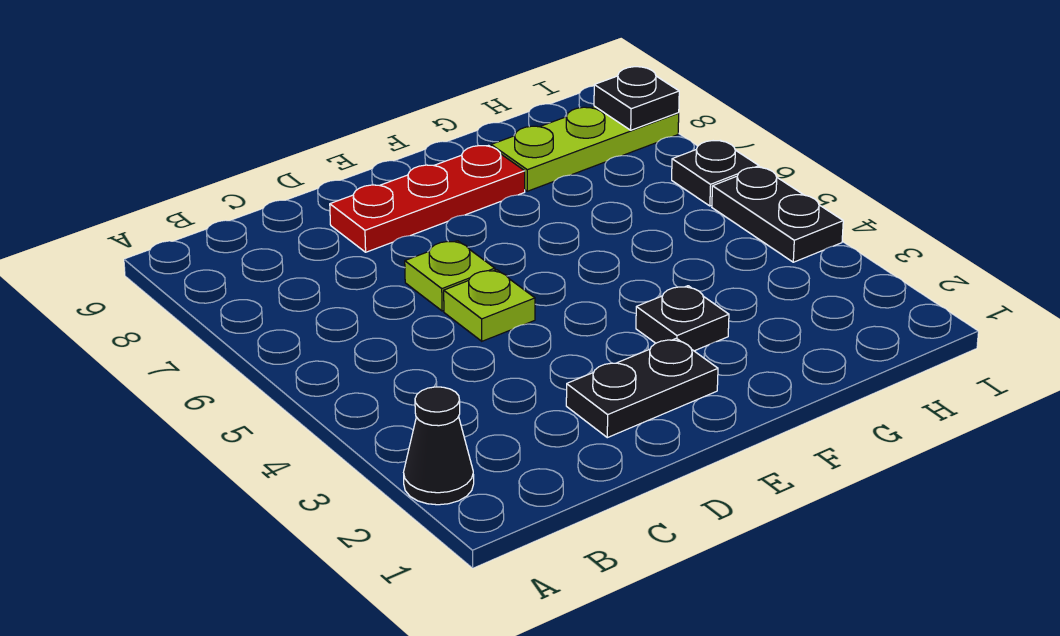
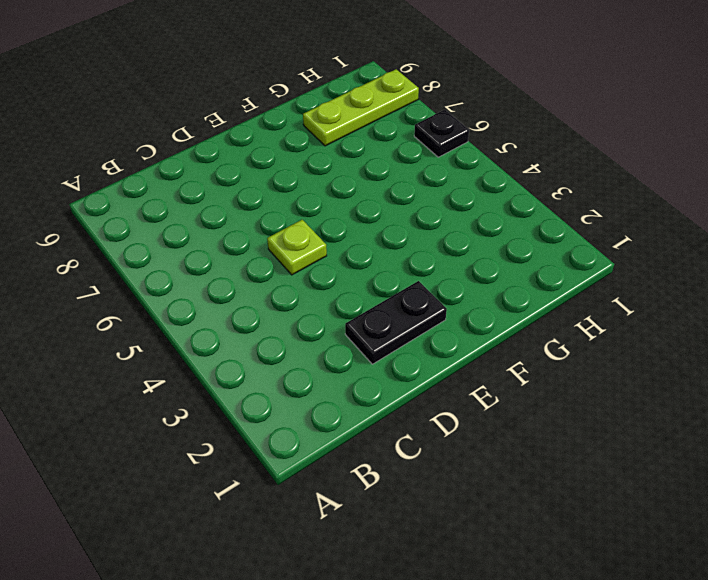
none -> black cone A2 level 1
none -> lime plate D6 level 1

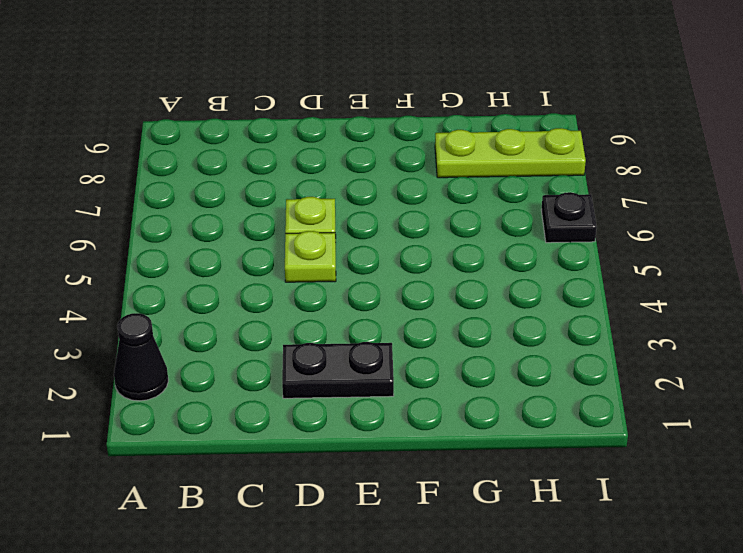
none -> red plate D8:F8 level 1
none -> black plate F3 level 1

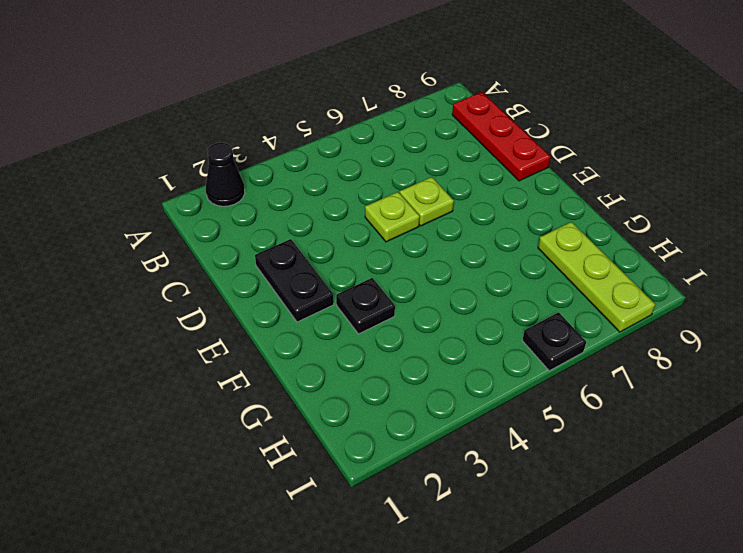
red plate B9:D9 level 1 -> red plate D8:F8 level 1
none -> black plate I4:I5 level 1
none -> black plate I8 level 2

